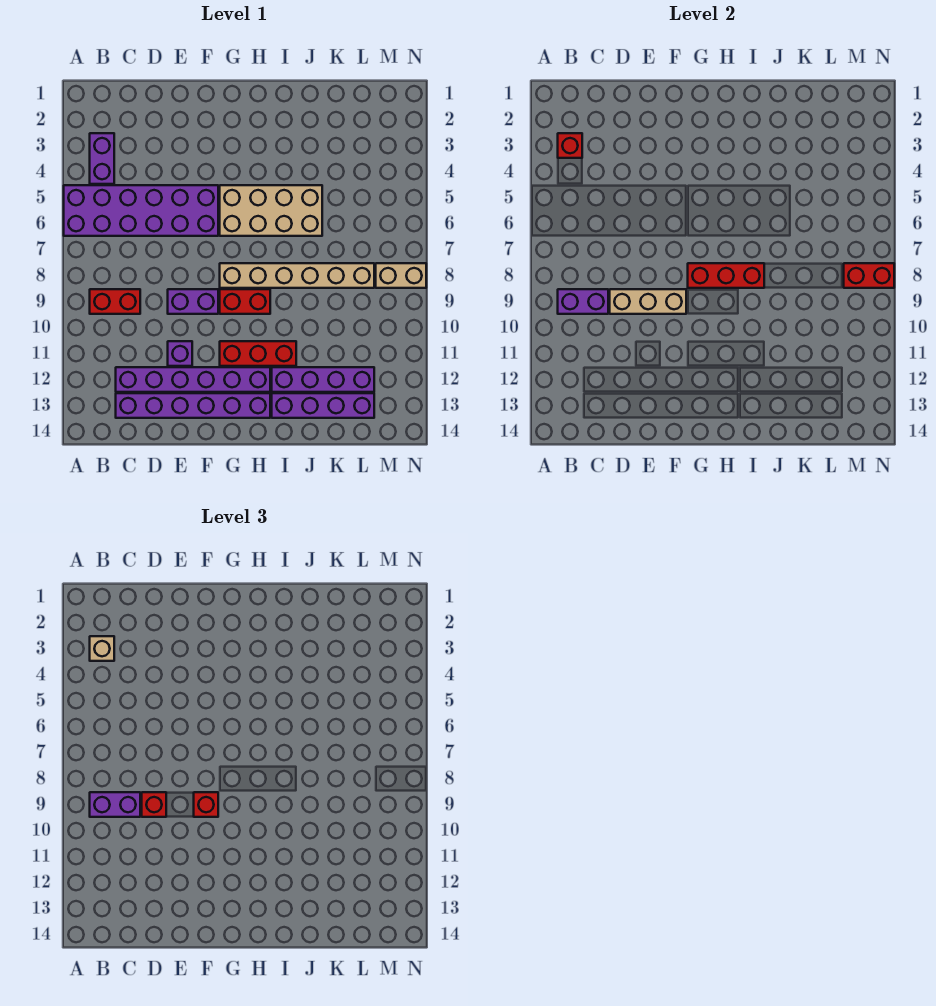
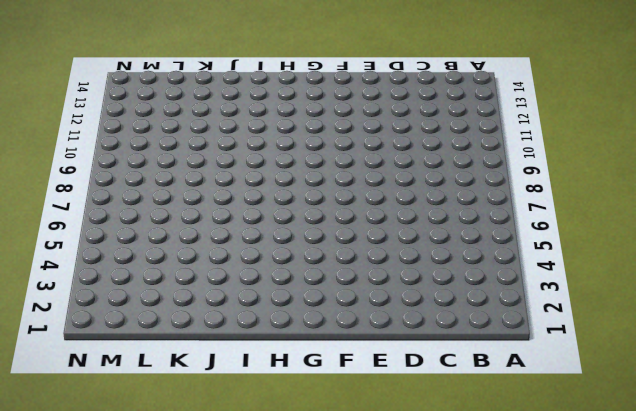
none -> purple brick A5:F6 level 1
none -> purple brick B3:B4 level 1
none -> red brick B9:C9 level 1

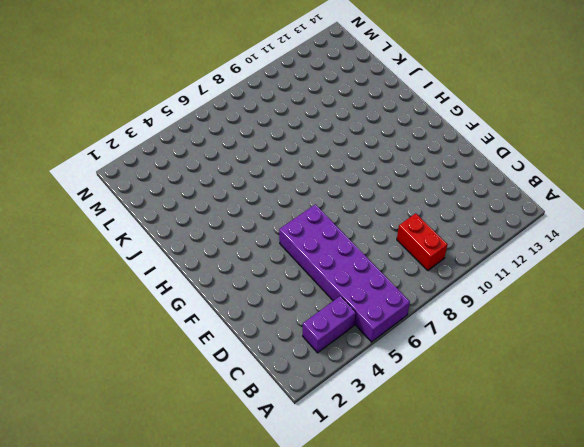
none -> purple brick C12:H12 level 1
none -> purple brick C13:H13 level 1
none -> purple brick E9:F9 level 1

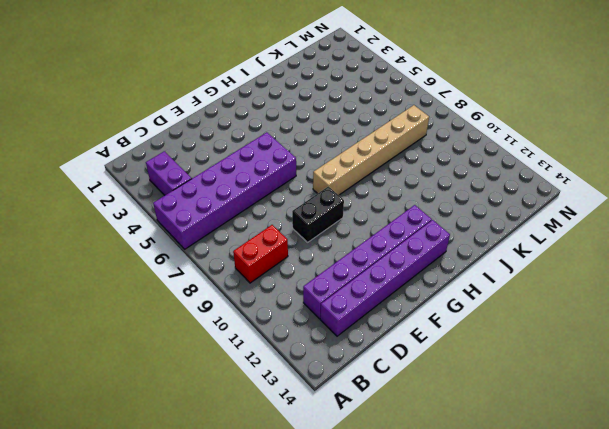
black brick E9:F9 level 1 -> purple brick E9:F9 level 1
none -> purple brick E11 level 1
none -> tan brick G5:J6 level 1
none -> red brick G9:H9 level 1

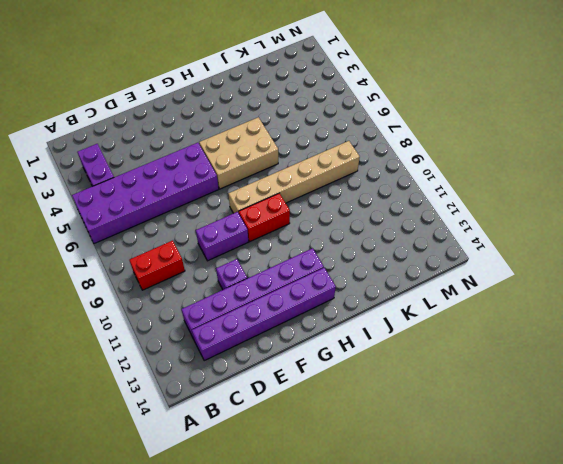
tan brick G5:I6 level 1 -> tan brick G5:J6 level 1
none -> red brick G11:I11 level 1
none -> purple brick I12:L12 level 1
none -> purple brick I13:L13 level 1

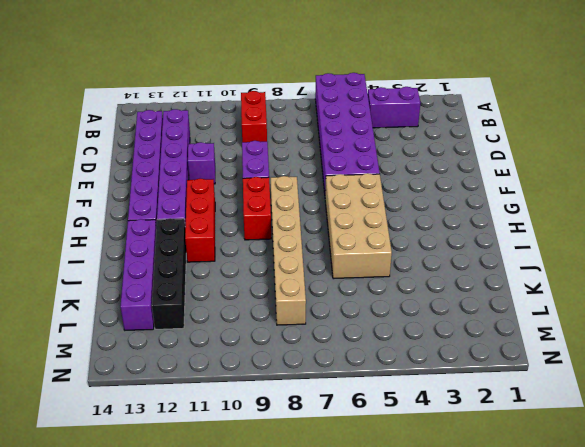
black brick I12:L12 level 1 -> purple brick I12:L12 level 1
none -> tan brick M8:N8 level 1
none -> red brick B3 level 2
none -> purple brick B9:C9 level 2

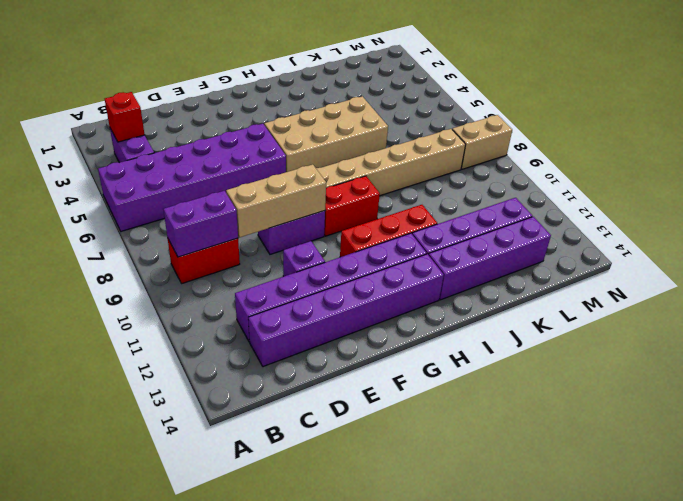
none -> red brick G8:I8 level 2
none -> red brick M8:N8 level 2
none -> tan brick B3 level 3

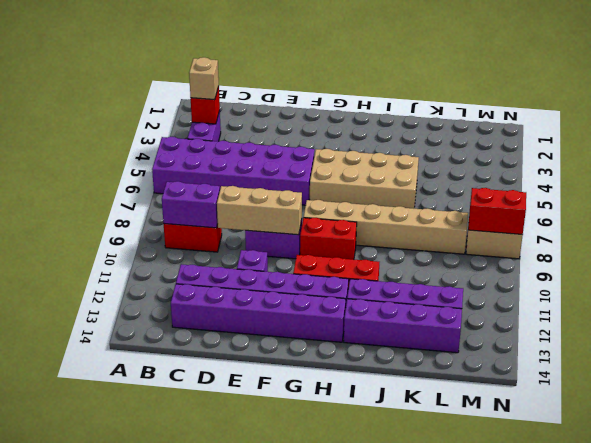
none -> red brick G8:I8 level 2
none -> purple brick B9:C9 level 3
none -> red brick D9 level 3

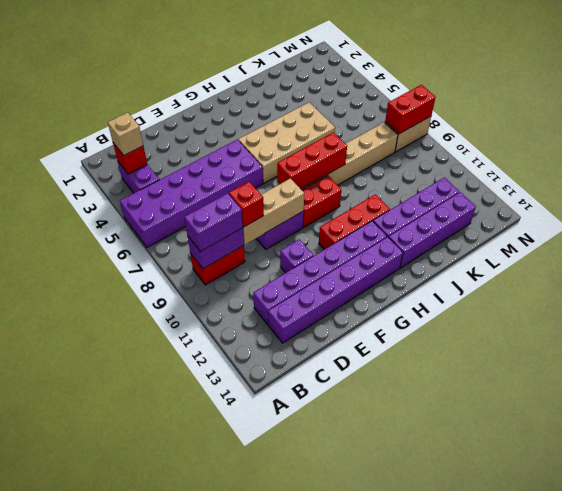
none -> red brick F9 level 3

